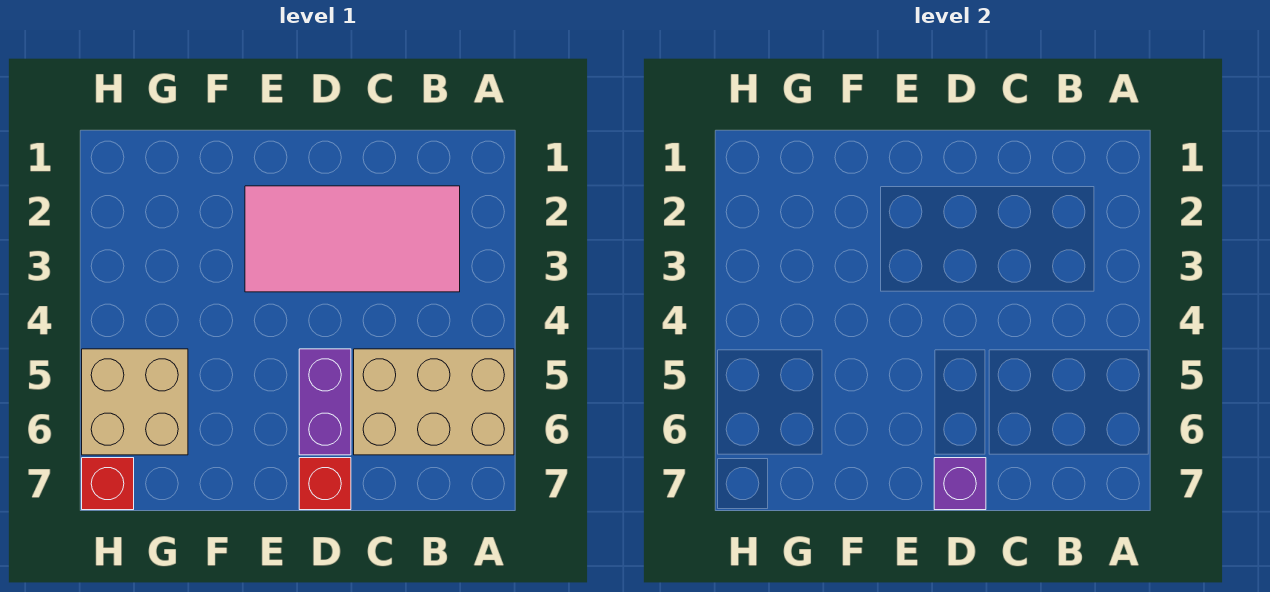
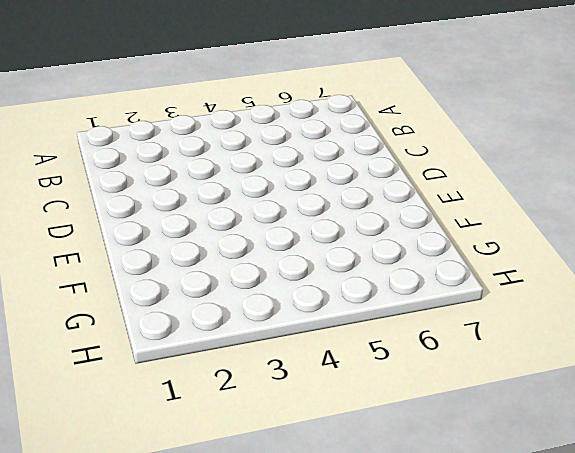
none -> tan brick A5:C6 level 1
none -> pink tile B2:E3 level 1

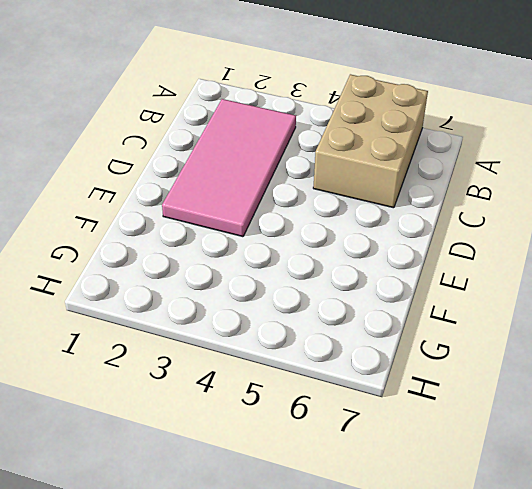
none -> purple brick D5:D6 level 1
none -> red brick D7 level 1

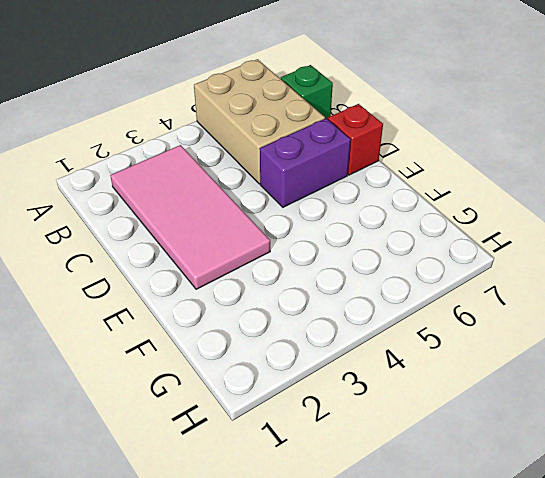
green brick B7 level 1 -> none
none -> tan brick G5:H6 level 1
none -> red brick H7 level 1

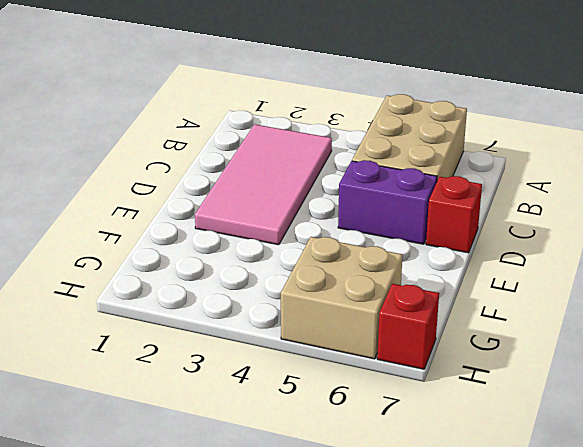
none -> purple brick D7 level 2

